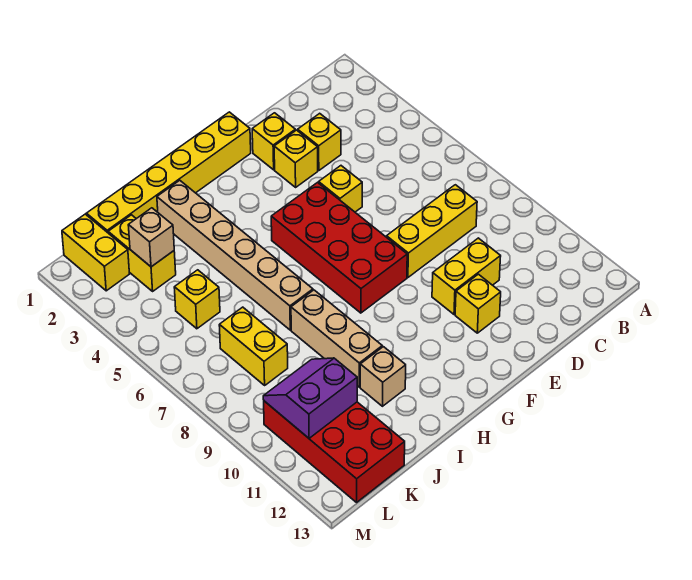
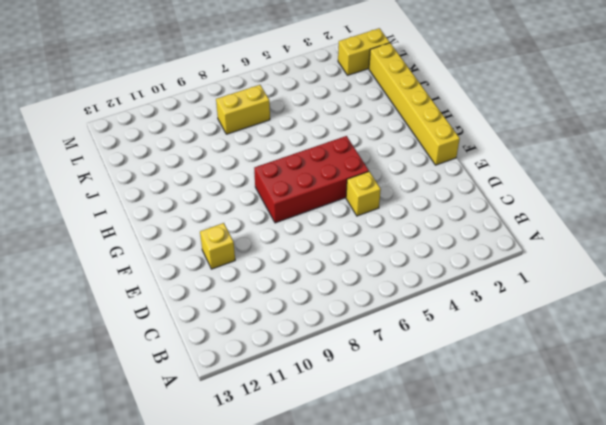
none -> yellow brick C8:E8 level 1
none -> yellow brick D3 level 1
none -> yellow brick D10:E10 level 1

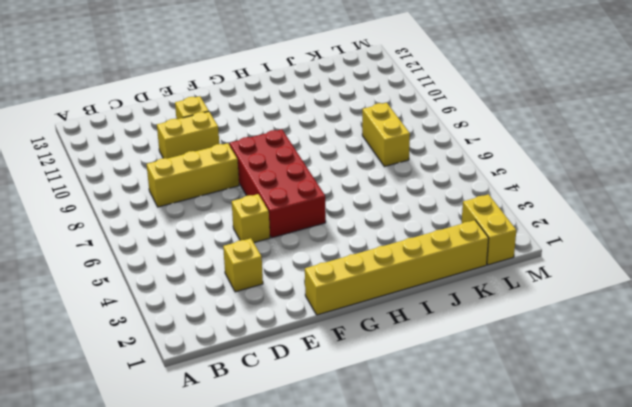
none -> yellow brick E2 level 1
none -> yellow brick E3 level 1
none -> tan brick I2:I7 level 1

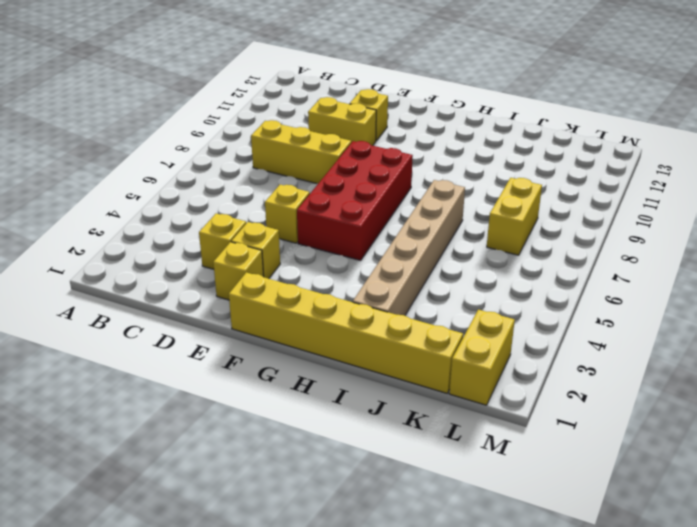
none -> tan brick I8:I10 level 1
none -> tan brick I11 level 1
none -> yellow brick K2:K3 level 1

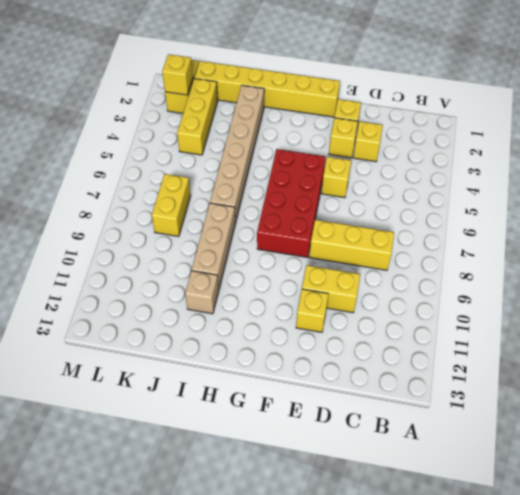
yellow brick K2:K4 level 1 -> yellow brick K2:K3 level 1
yellow brick L2 level 2 -> yellow brick K5 level 1
none -> red brick K10:L13 level 1
none -> tan brick K3 level 2
none -> purple slope K10:L11 level 2 top 11

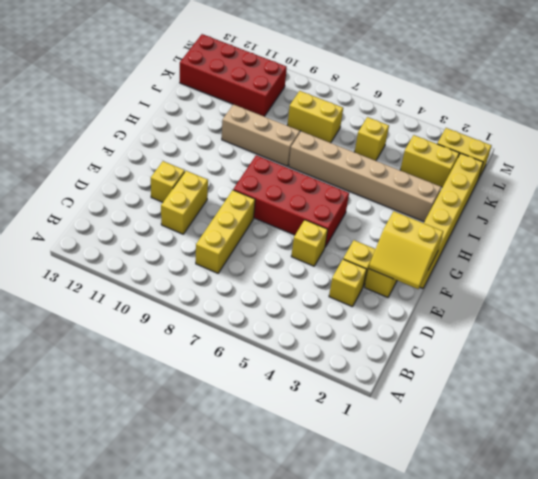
yellow slope E1:F2 level 2 top F -> none
none -> tan brick I11 level 1
none -> tan brick K3 level 2
none -> purple slope K10:L11 level 2 top 11

